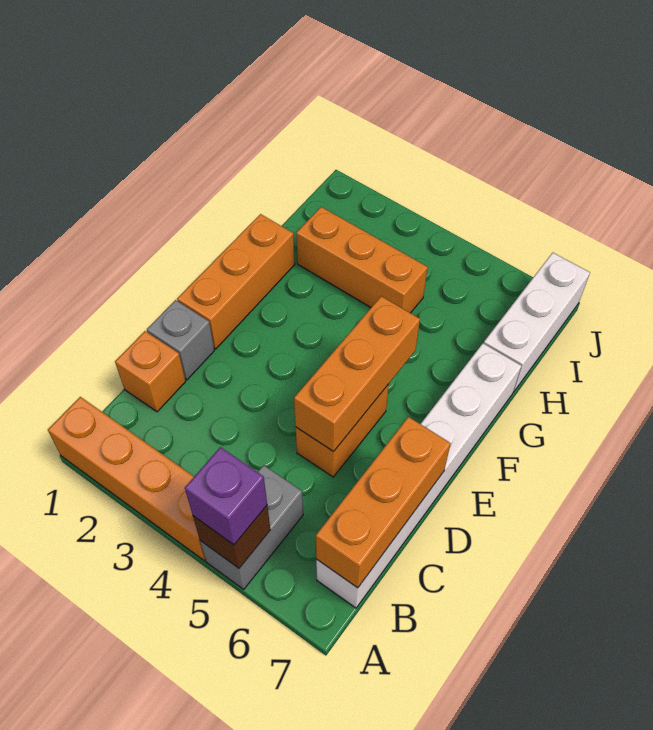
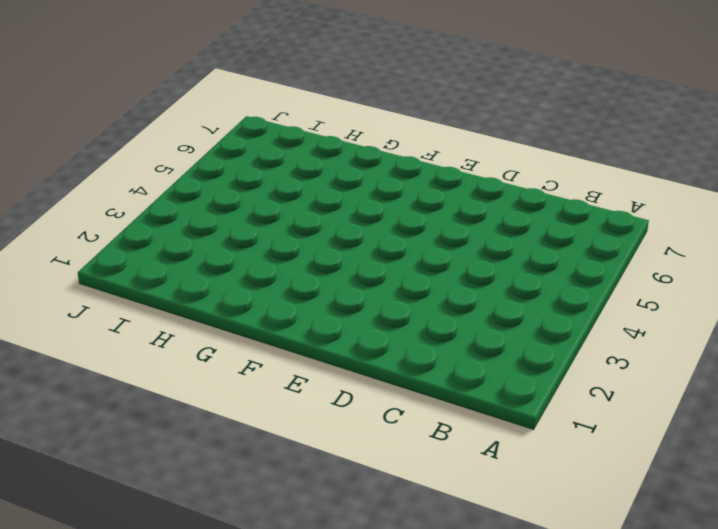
none -> orange brick A1:A4 level 1
none -> grey brick A5:B5 level 1
none -> white brick B7:G7 level 1

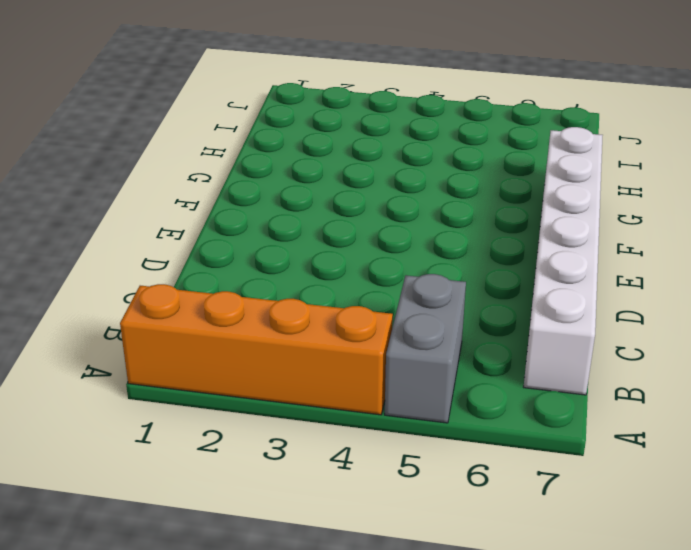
none -> orange brick C1 level 1
none -> grey brick D1 level 1
none -> orange brick D5:E5 level 1

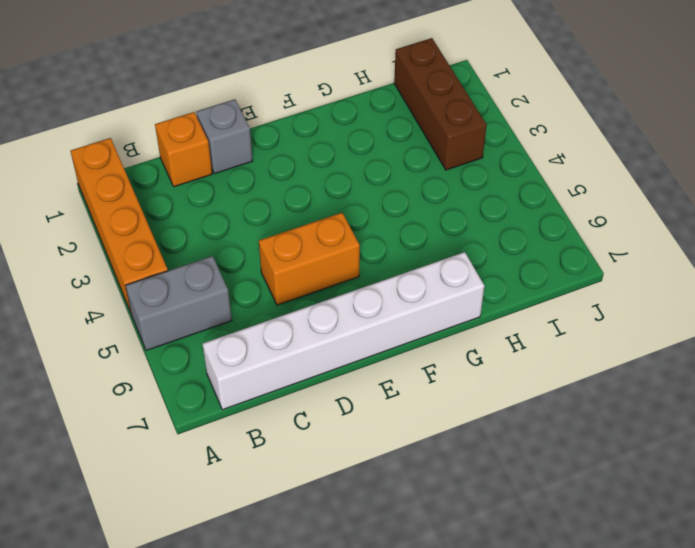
brown brick I1:I3 level 1 -> none
none -> orange brick E1:G1 level 1
none -> orange brick H2:H4 level 1
none -> white brick H7:J7 level 1

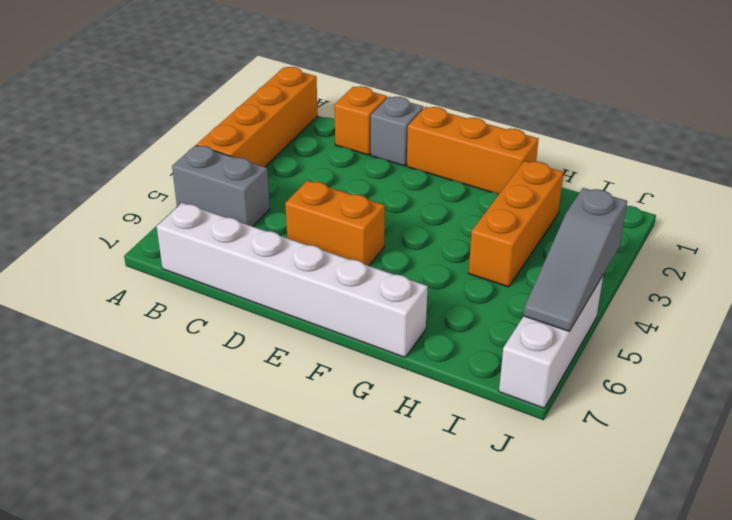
grey slope J4:J6 level 2 top 4 -> none
white brick J5:J7 level 1 -> white brick H7:J7 level 1
none -> brown brick A5 level 2
none -> orange brick B7:D7 level 2
none -> orange brick D5:F5 level 2

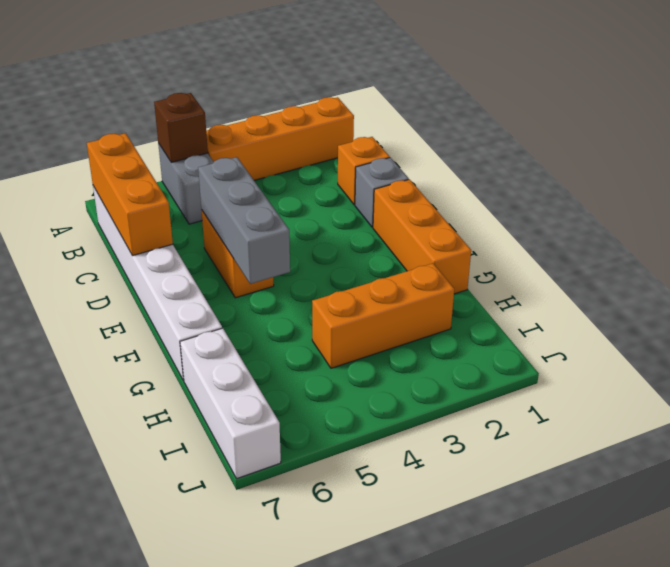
grey brick D5:F5 level 2 -> orange brick D5:F5 level 2
none -> purple brick A5 level 3

